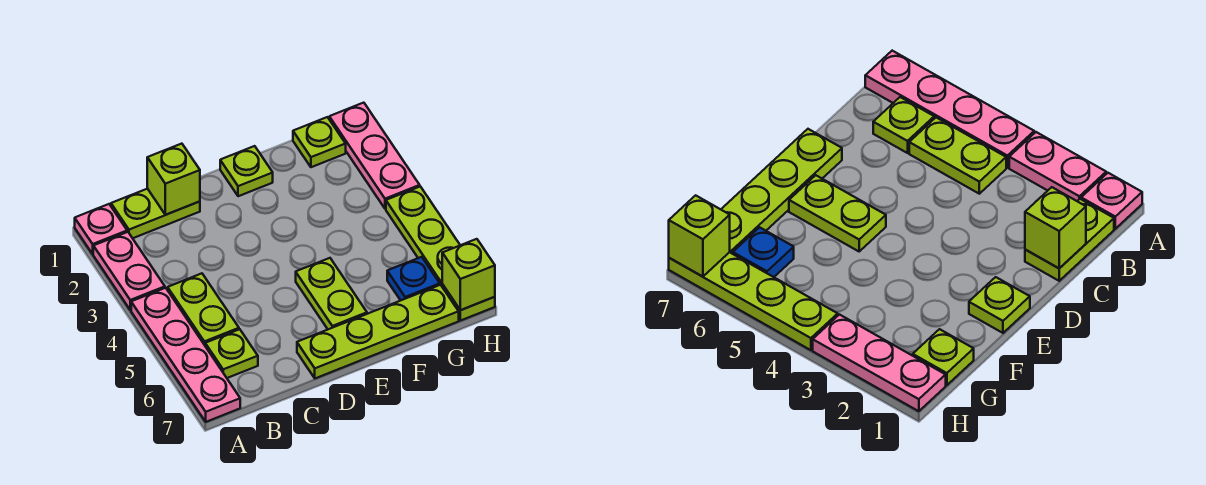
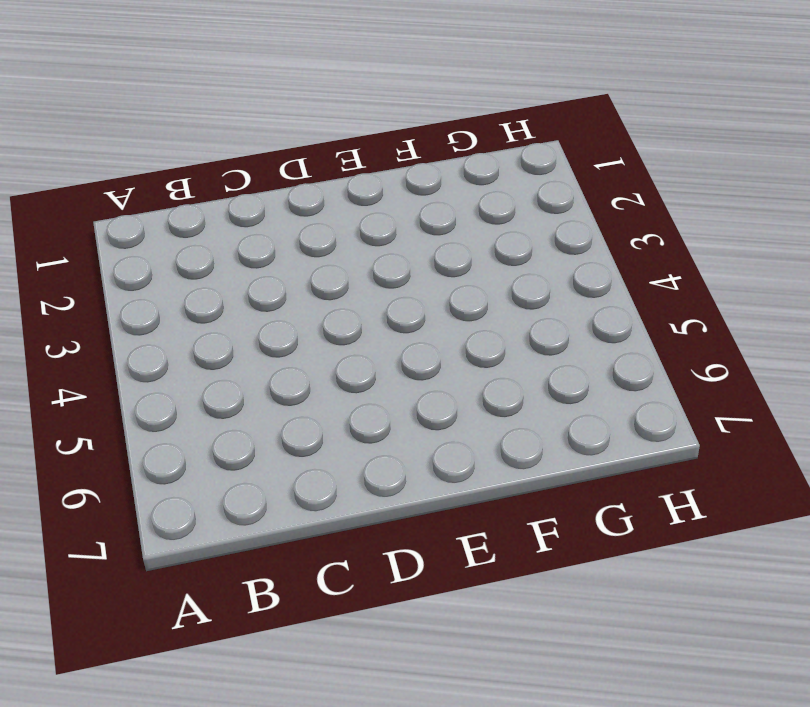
none -> pink plate A1 level 1
none -> pink plate A2:A3 level 1
none -> pink plate A4:A7 level 1

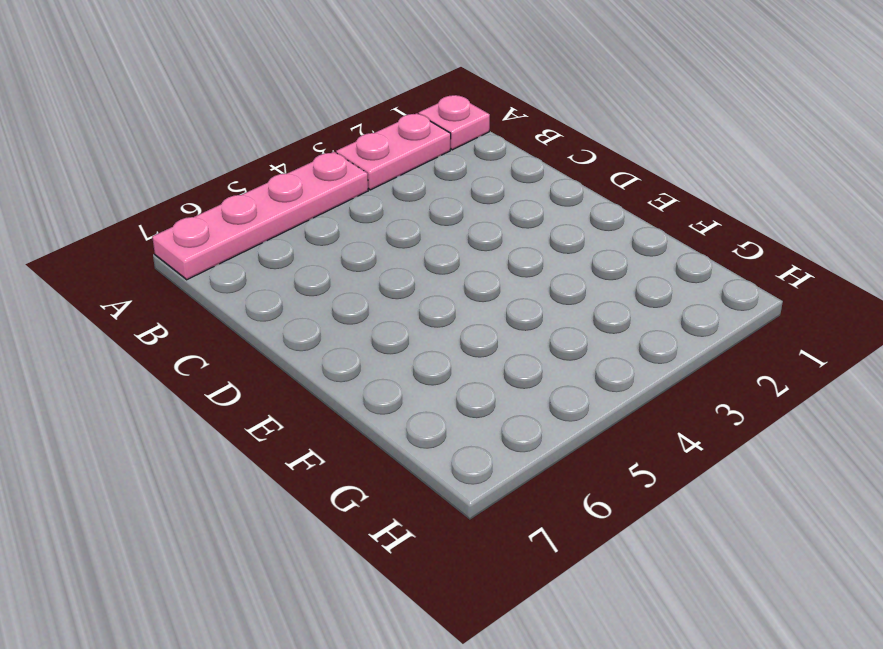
none -> lime plate B1:C1 level 1
none -> lime plate B4:B5 level 1
none -> lime plate B6 level 1

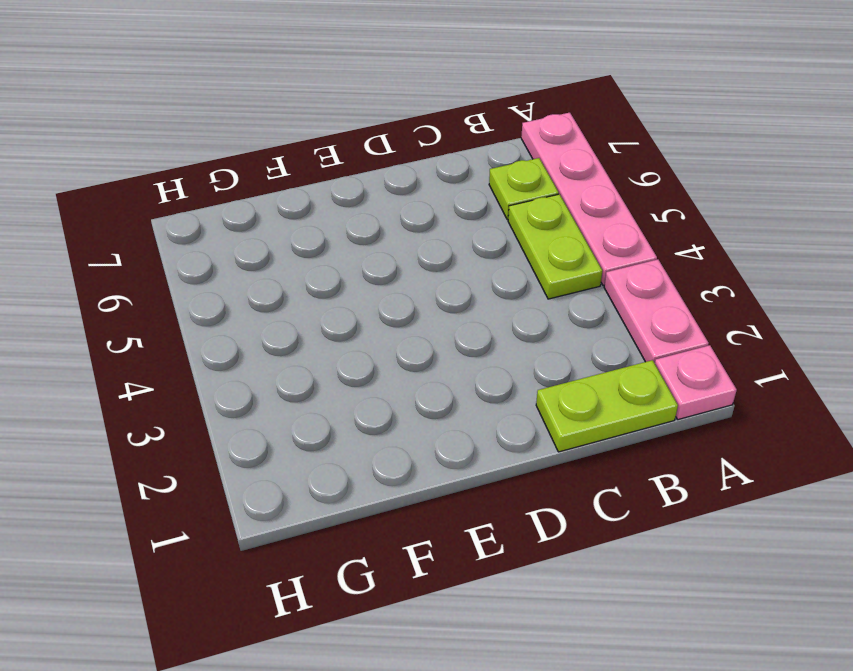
none -> lime plate D7:G7 level 1
none -> lime plate E1 level 1
none -> lime plate E5:E6 level 1

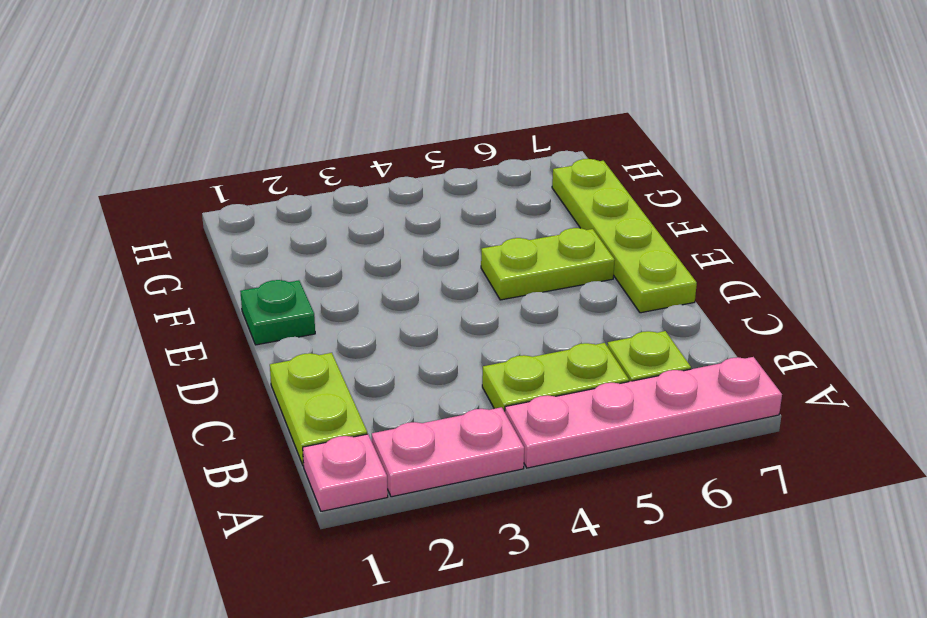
green plate E1 level 1 -> lime plate E1 level 1
none -> lime plate G1 level 1
none -> blue plate G6 level 1
none -> pink plate H1:H3 level 1

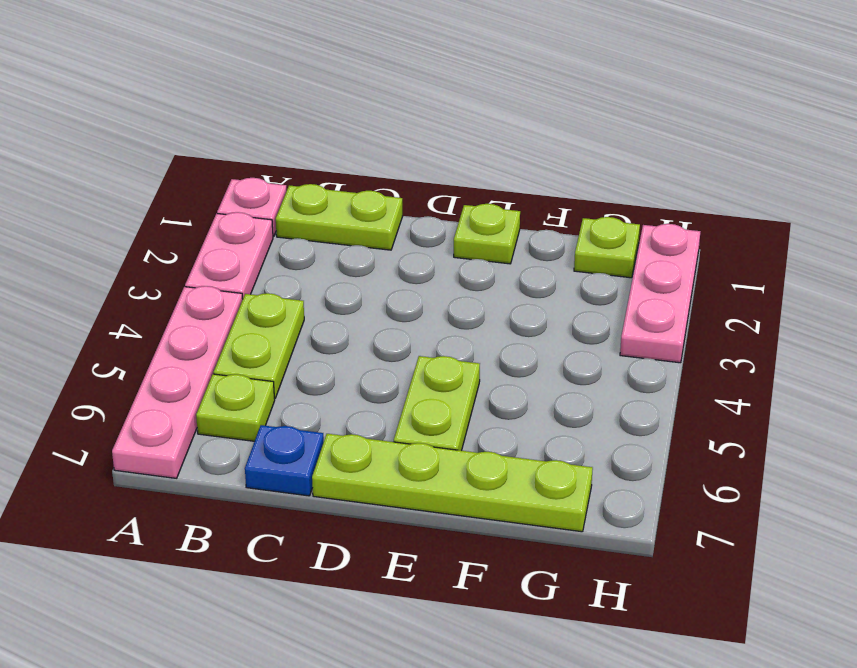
blue plate C7 level 1 -> blue plate G6 level 1
none -> lime plate H4:H7 level 1
none -> lime brick C1 level 2
none -> lime brick H7 level 2

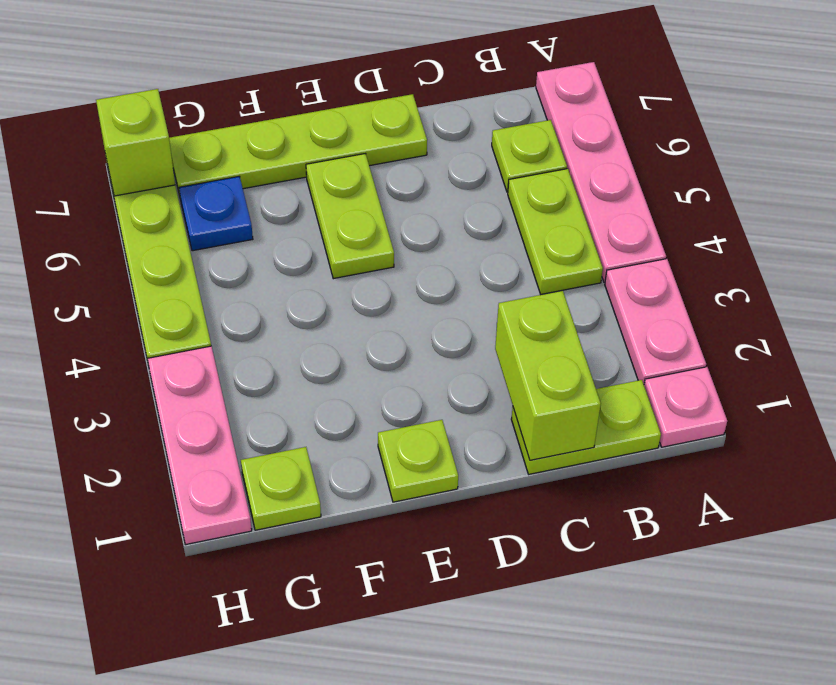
lime brick C1:C2 level 2 -> lime brick C1 level 2

